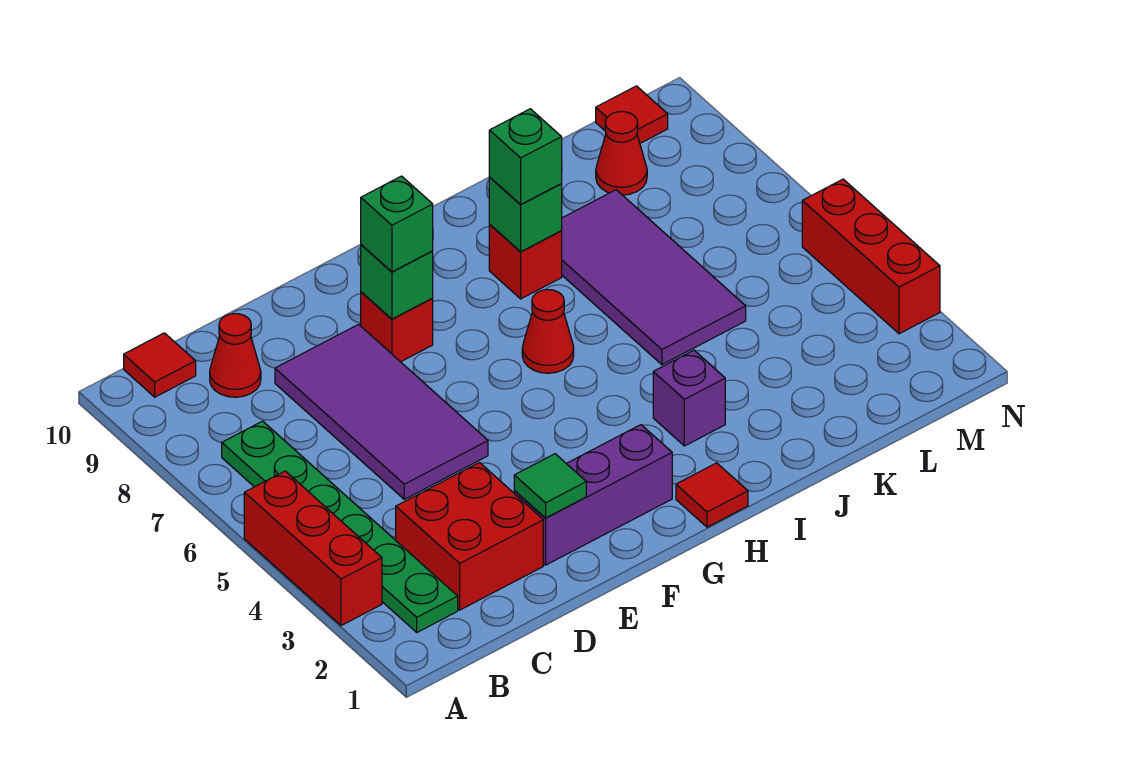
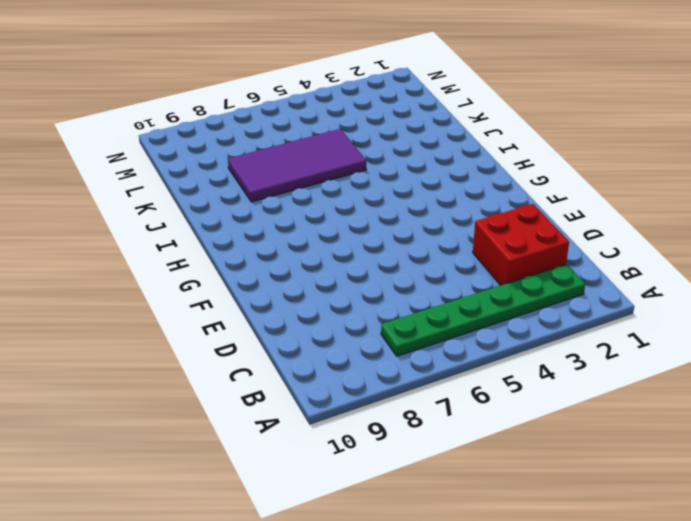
none -> red brick A3:A5 level 1
none -> red tile B10 level 1
none -> red cone C9 level 1

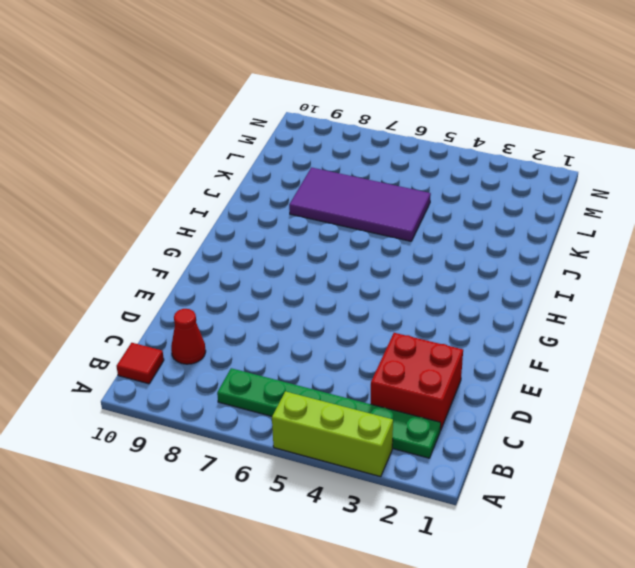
lime brick A3:A5 level 1 -> red brick A3:A5 level 1
none -> purple tile D5:E8 level 1
none -> purple brick E2:G2 level 1
none -> red brick F8 level 1

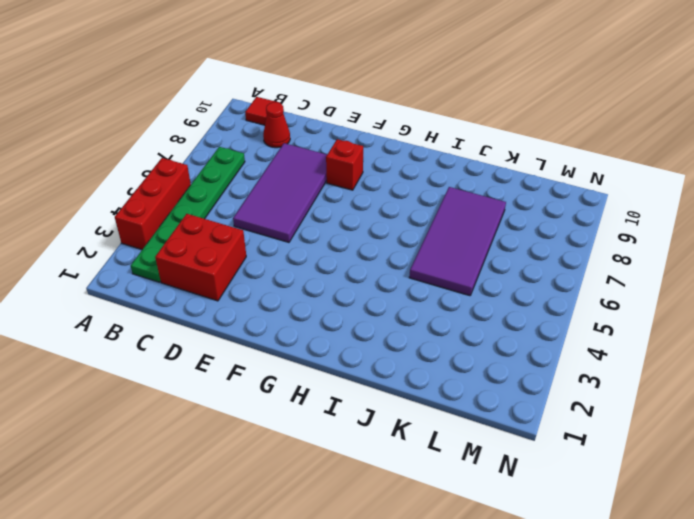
none -> purple brick E2:G2 level 1
none -> red tile H1 level 1
none -> red cone H6 level 1

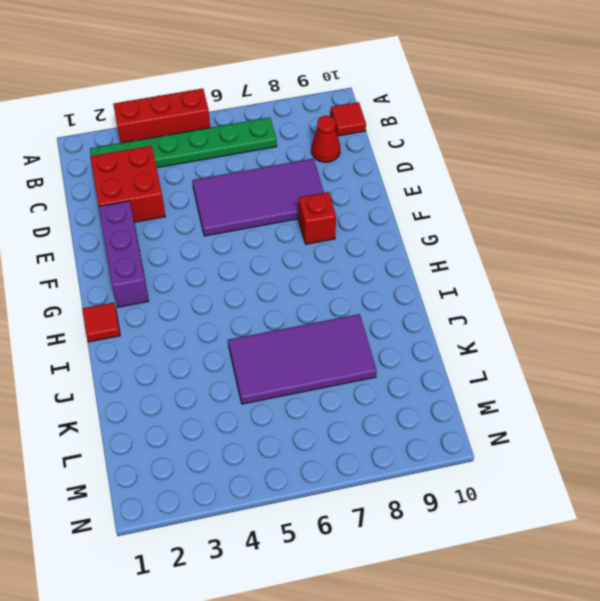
none -> red cone H6 level 1
none -> purple brick I3 level 1
none -> red brick I8 level 1

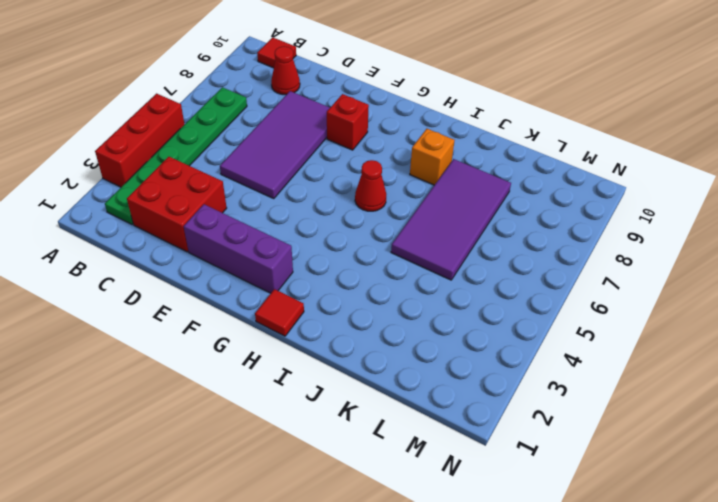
orange brick I8 level 1 -> red brick I8 level 1
none -> purple brick I3 level 1
none -> red cone L9 level 1
none -> red tile M10 level 1

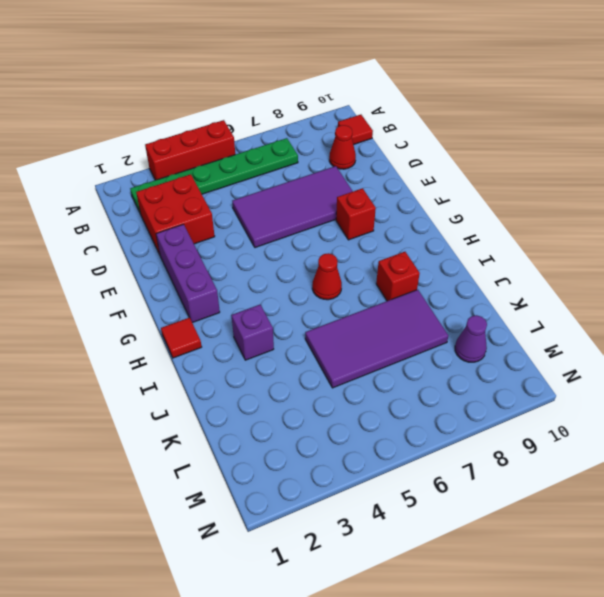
purple cone L9 level 1 -> red cone L9 level 1
none -> red tile M10 level 1
none -> red brick N3:N5 level 1
none -> green tile E2 level 2

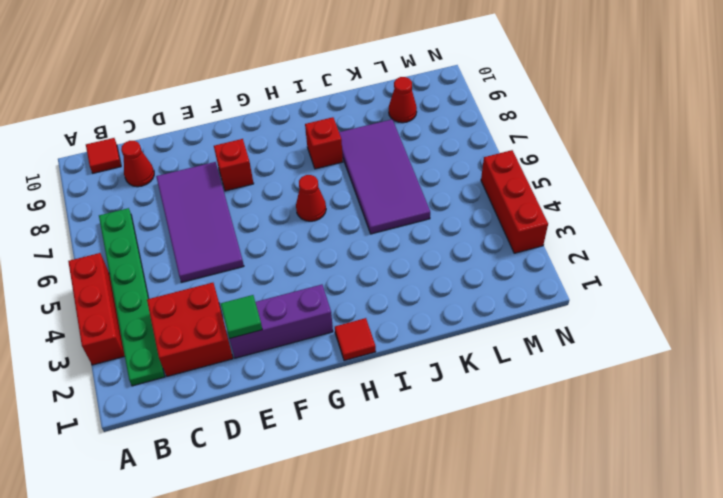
none -> purple brick I3 level 1
none -> red tile M10 level 1
none -> green brick F8 level 2

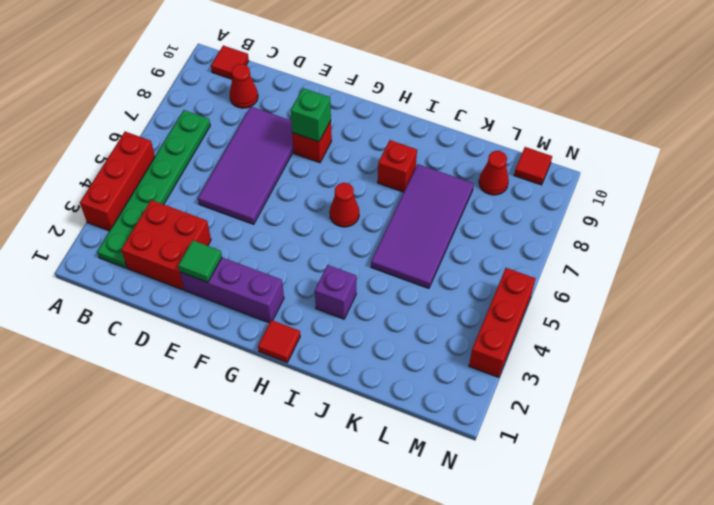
none -> green brick I8 level 2
none -> green brick F8 level 3
none -> green brick I8 level 3

